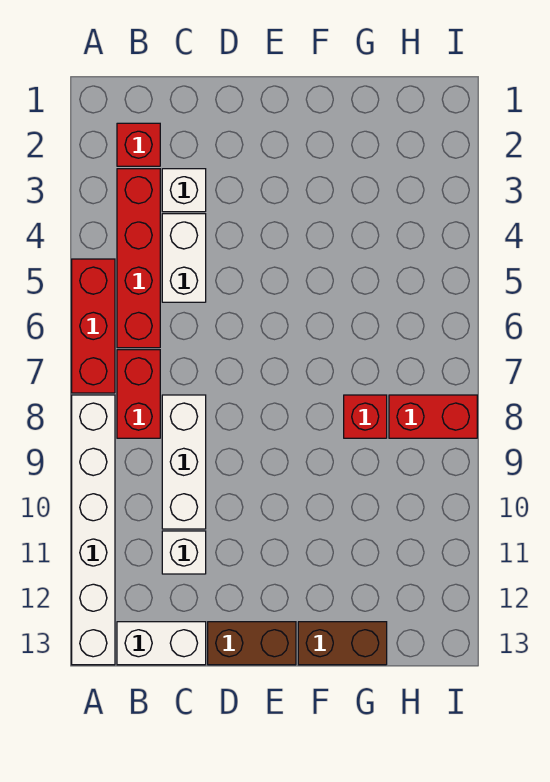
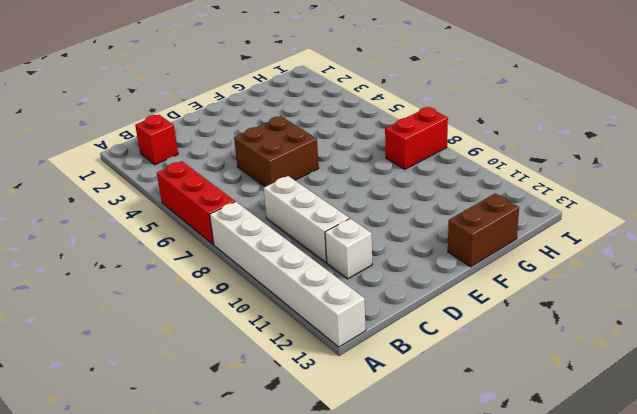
brown brick D5:E6 level 1 -> none
none -> red brick B3:B6 level 1
none -> red brick B7:B8 level 1
none -> white brick B13:C13 level 1

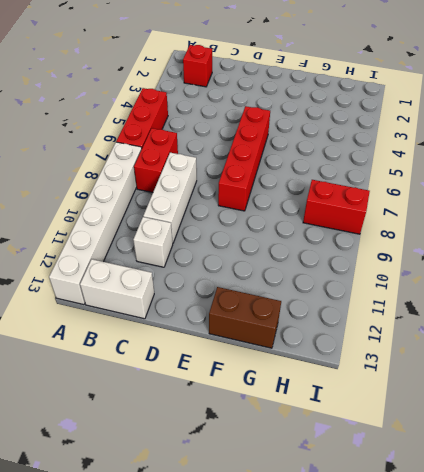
red brick E5:E8 level 1 -> red brick B3:B6 level 1
none -> white brick C3 level 1
none -> white brick C4:C5 level 1
none -> brown brick D13:E13 level 1

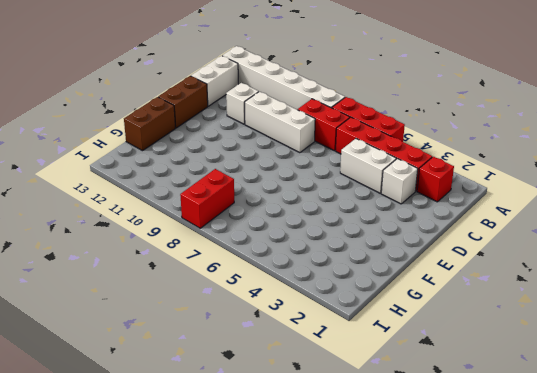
none -> red brick G8 level 1

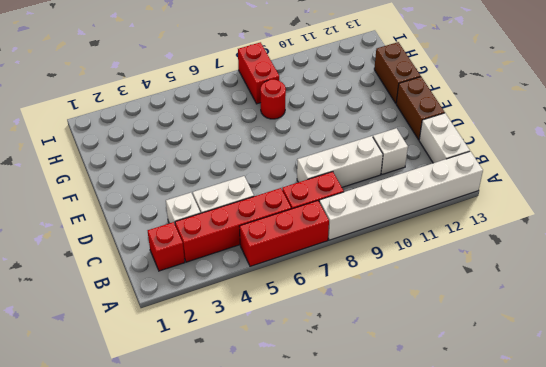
red round brick G8 level 1 -> red brick G8 level 1

